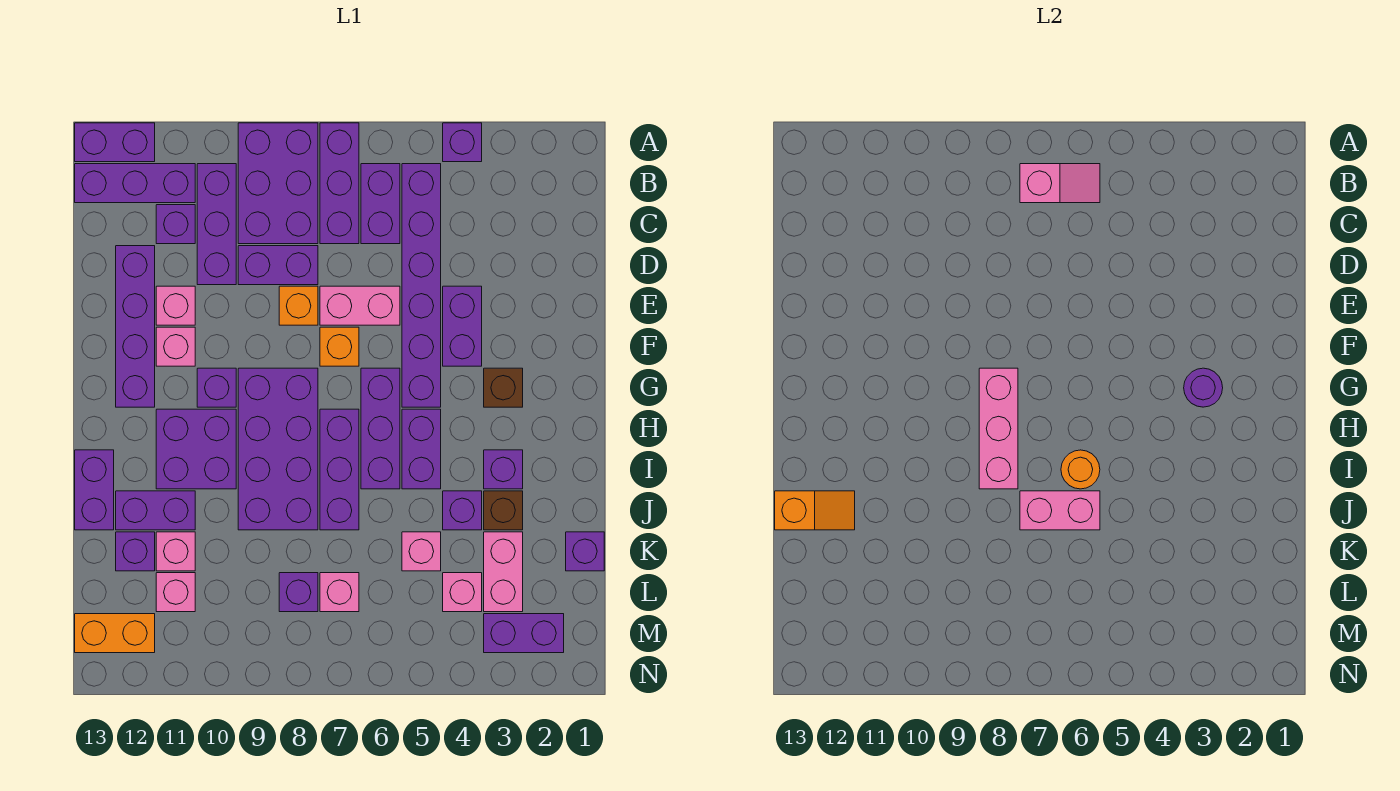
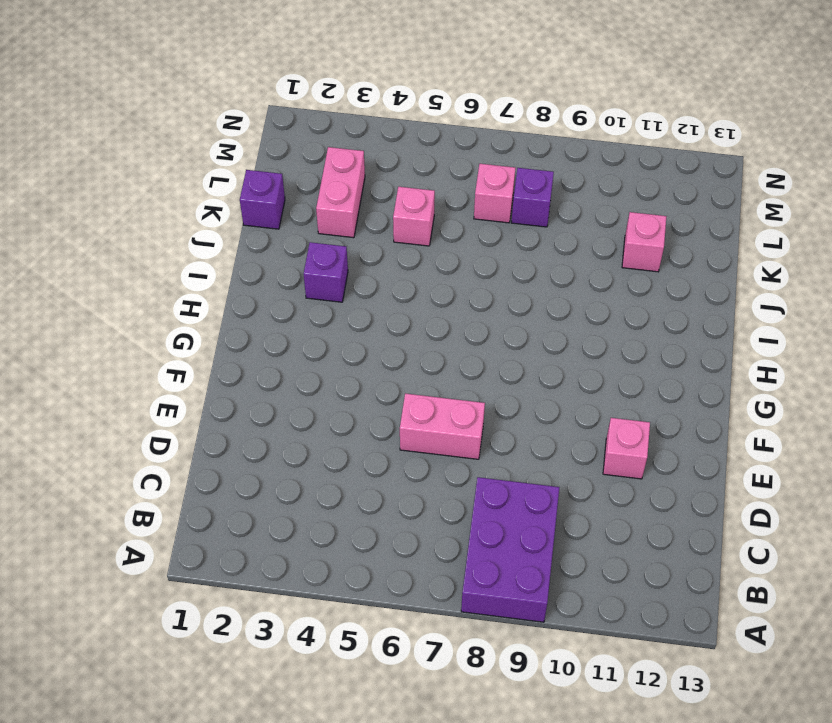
none -> purple brick A4 level 1
none -> purple brick A7:C7 level 1
none -> purple brick A12:A13 level 1
none -> purple brick B5:G5 level 1

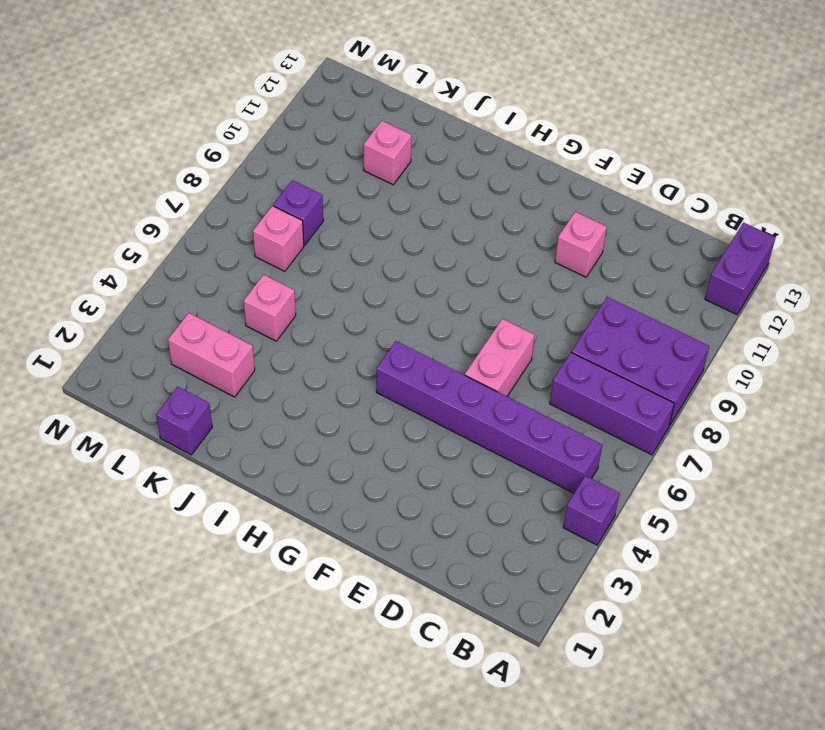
none -> purple brick B6:C6 level 1
none -> purple brick B10:D10 level 1
none -> purple brick B11:B13 level 1
none -> purple brick C11 level 1

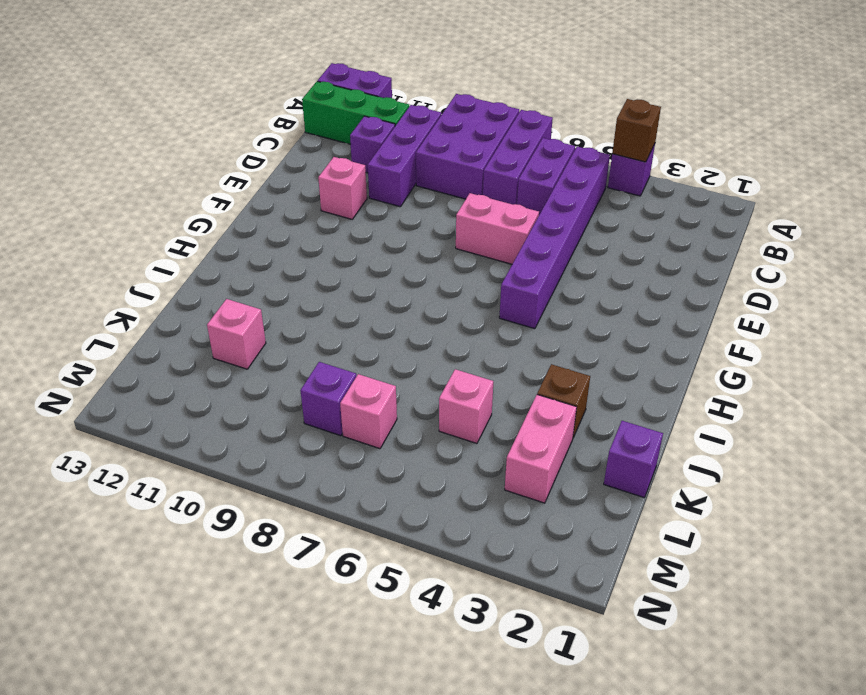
brown brick A4 level 2 -> brown brick G3 level 1
green brick B11:B13 level 1 -> purple brick B11:B13 level 1
none -> purple brick D8:D9 level 1
none -> purple brick D12:G12 level 1
none -> purple brick E4:F4 level 1
none -> orange brick E8 level 1

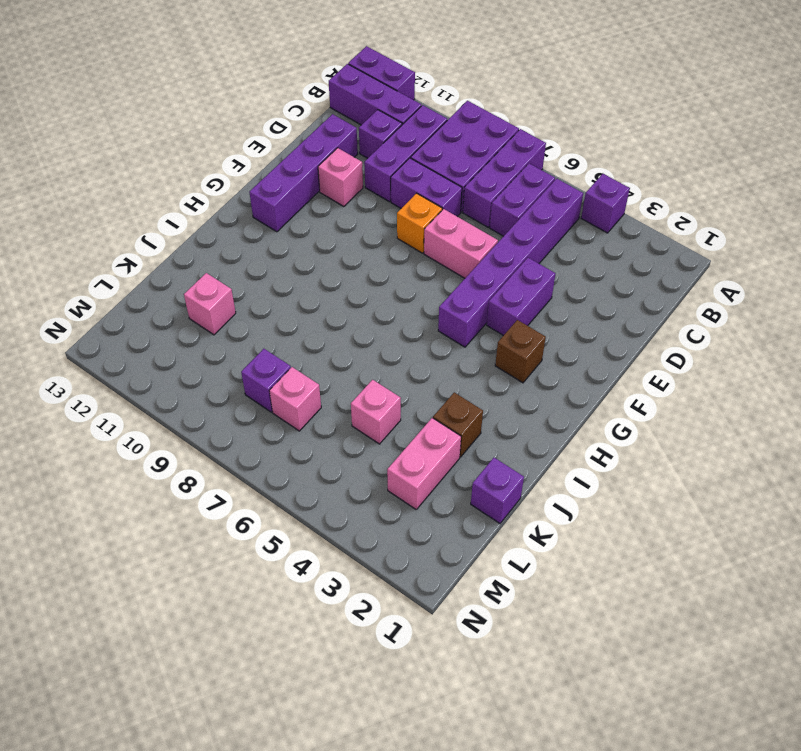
none -> orange brick F7 level 1
none -> pink brick F11 level 1
none -> purple brick G6:I6 level 1
none -> purple brick G8:J9 level 1

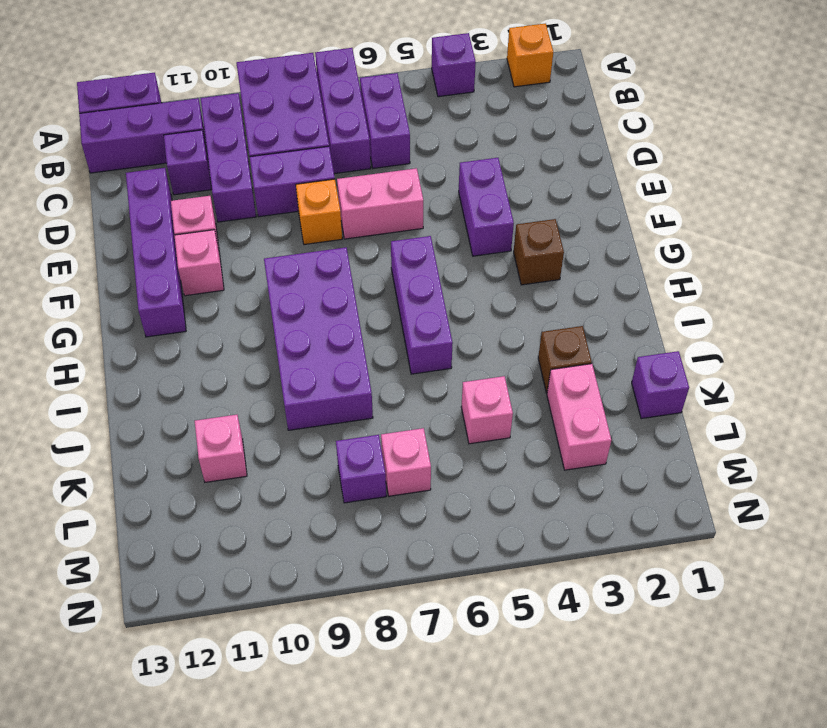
orange brick A2 level 1 -> orange brick F7 level 1
none -> purple brick B5:G5 level 1
none -> purple brick G10 level 1
none -> purple brick H5:I5 level 1
none -> purple brick H7:J7 level 1

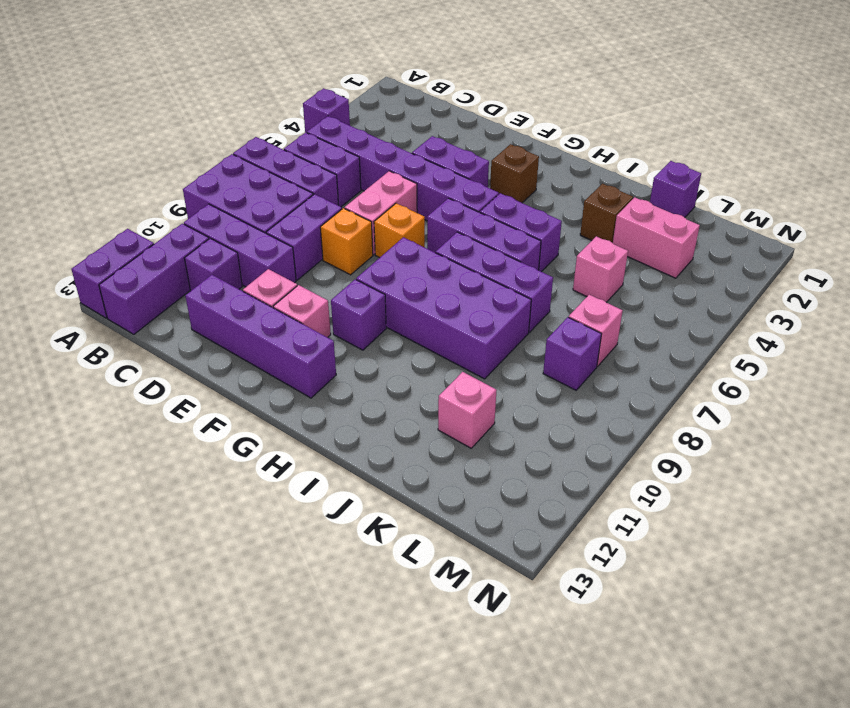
none -> purple brick H10:I11 level 1
none -> purple brick I3 level 1
none -> purple brick I13:J13 level 1
none -> purple brick J4 level 1

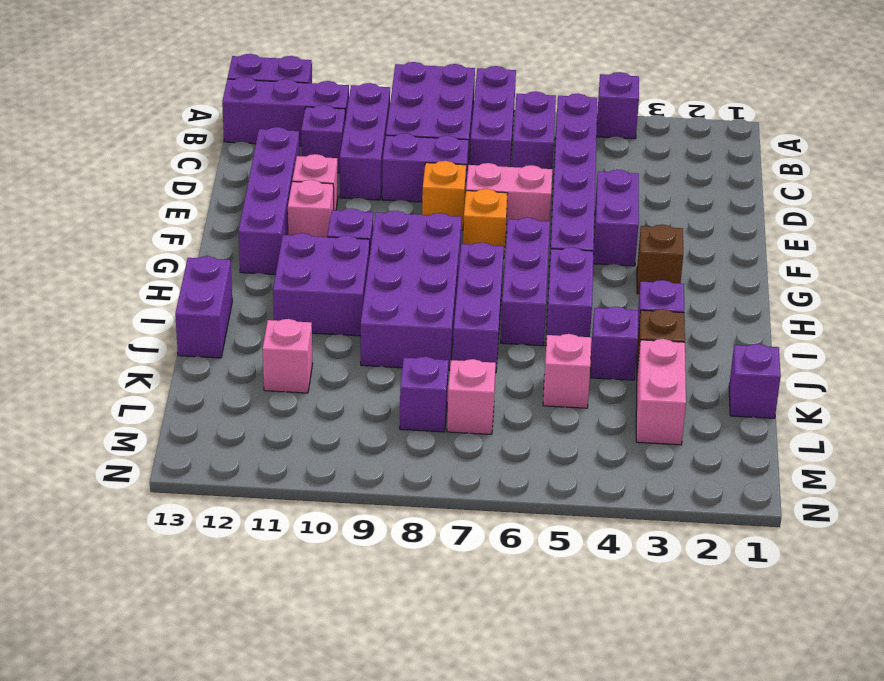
none -> purple brick J11:J12 level 1
none -> purple brick K12 level 1
none -> pink brick L4 level 1
none -> pink brick L11 level 1

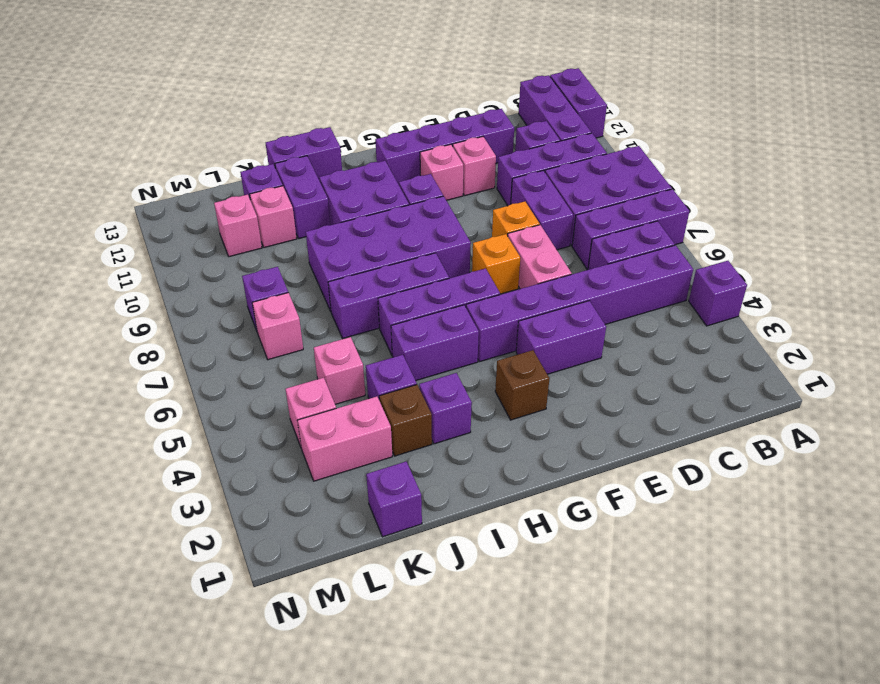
none -> purple brick M2:M3 level 1
none -> orange brick M12:M13 level 1
none -> pink slope B6:B7 level 2 top 7
none -> purple round brick G3 level 2

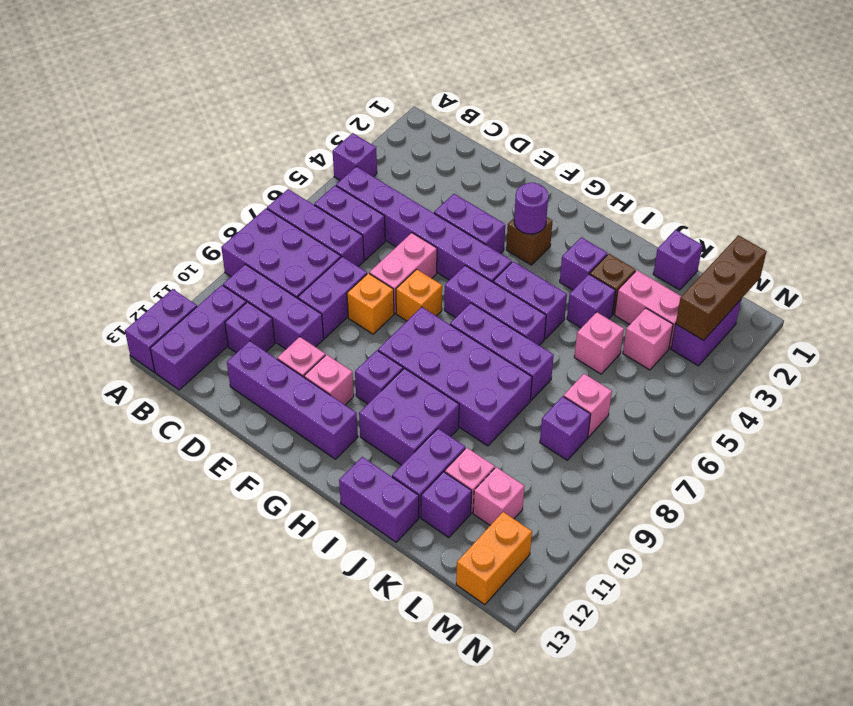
brown brick M1:M3 level 2 -> none
none -> pink slope B6:B7 level 2 top 7
none -> pink brick G8:I8 level 2
none -> orange round brick I6 level 2
none -> pink brick J6:J7 level 2

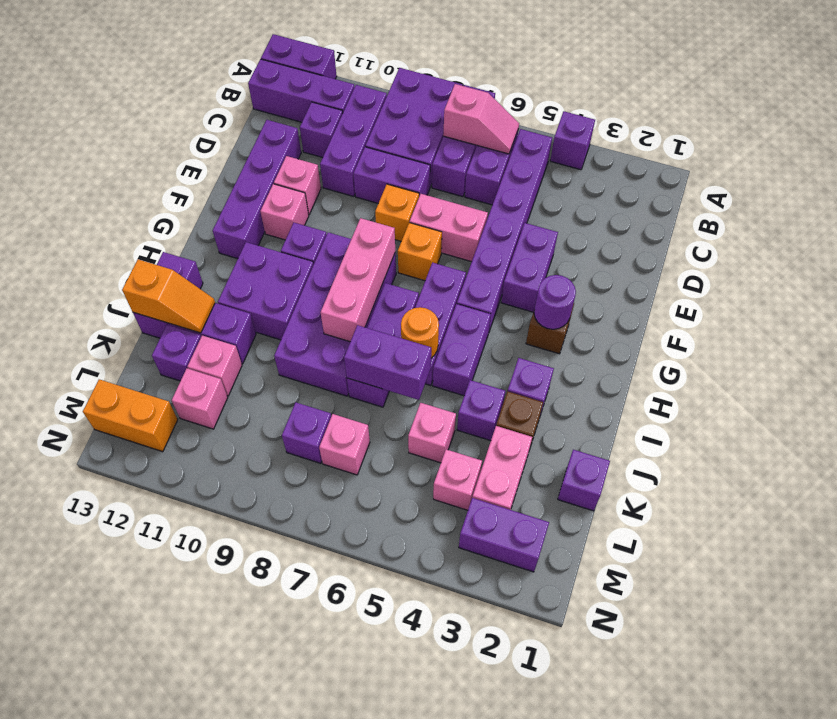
purple brick J6:J7 level 2 -> pink brick J6:J7 level 2

